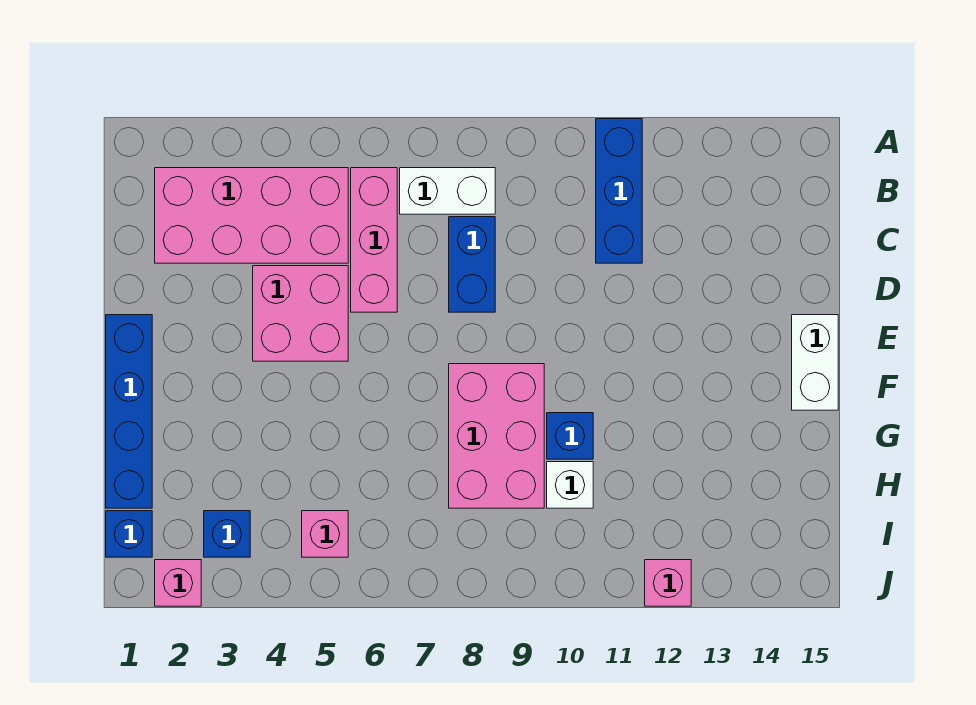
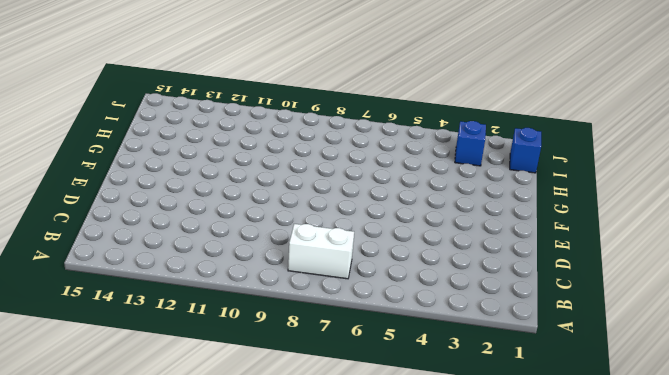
none -> blue brick A11:C11 level 1
none -> pink brick B2:C5 level 1
none -> pink brick B6:D6 level 1

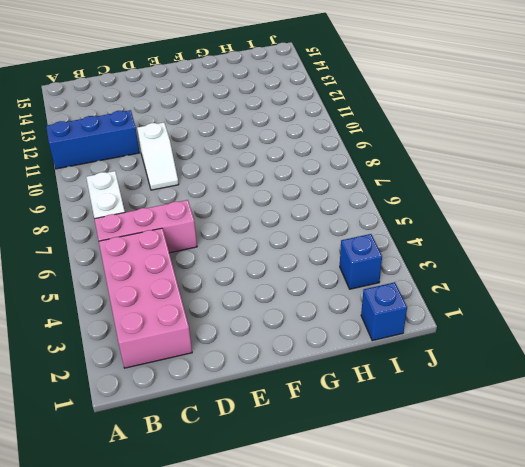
white slope D9:D10 level 1 top 10 -> none
none -> blue brick C8:D8 level 1
none -> pink brick D4:E5 level 1
none -> blue brick E1:H1 level 1

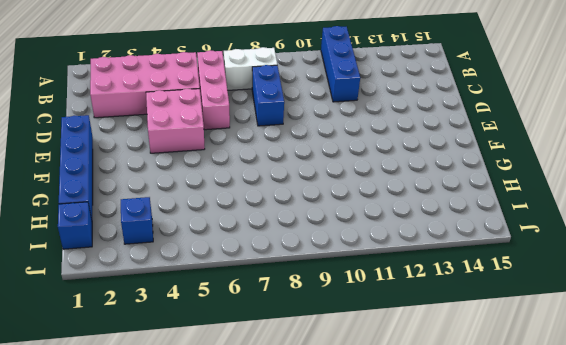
none -> white brick E15:F15 level 1
none -> pink brick F8:H9 level 1
none -> blue brick G10 level 1

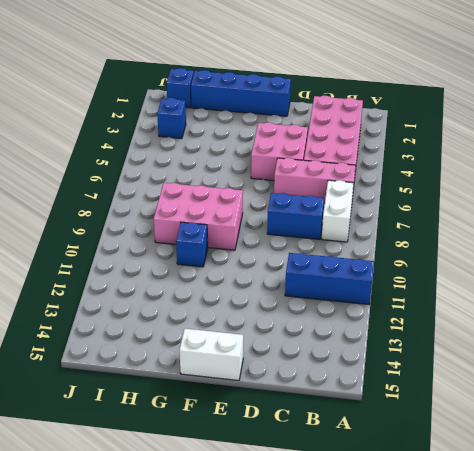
none -> white brick H10 level 1
none -> pink brick I5 level 1
none -> pink brick J2 level 1

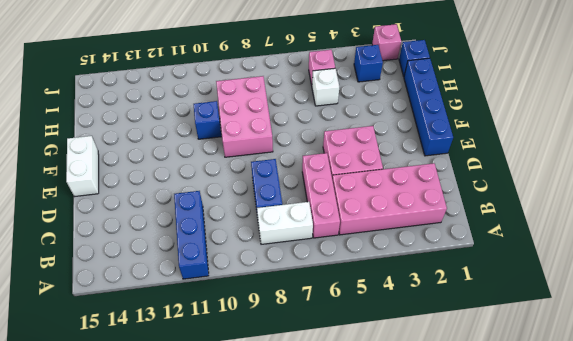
white brick H5 level 1 -> white brick H10 level 1
none -> pink brick J12 level 1

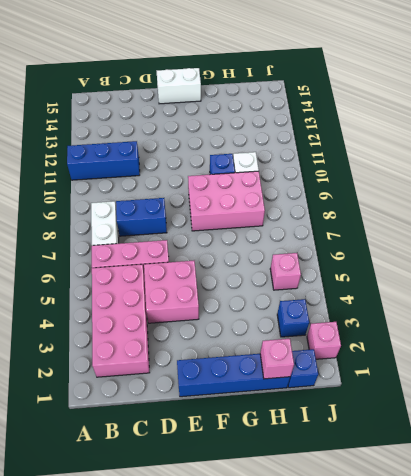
pink brick H1 level 2 -> pink brick J12 level 1

